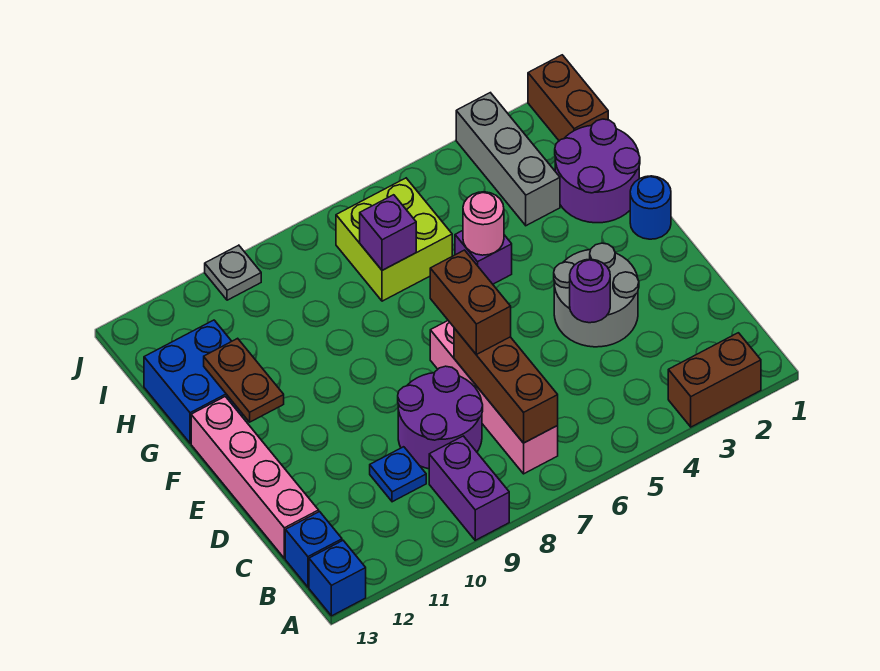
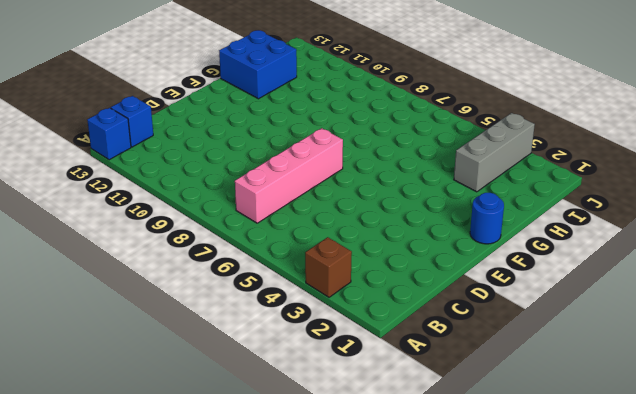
brown brick A3 level 1 -> brown brick A2:A3 level 1
none -> purple brick A9:B9 level 1
none -> purple round brick C8:D9 level 1
none -> blue plate C10 level 1

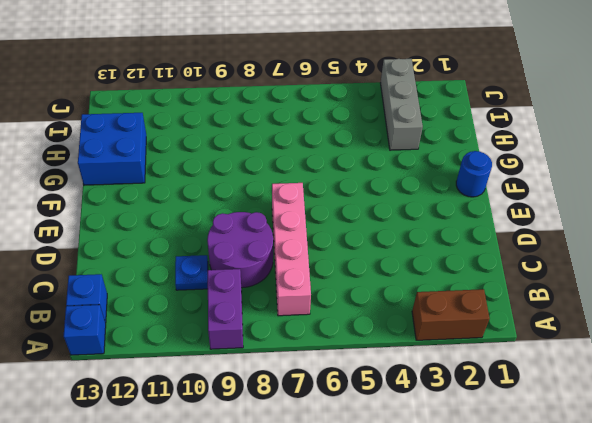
none -> pink brick C13:F13 level 1
none -> grey round brick D3:E4 level 1
none -> purple round brick G1:H2 level 1

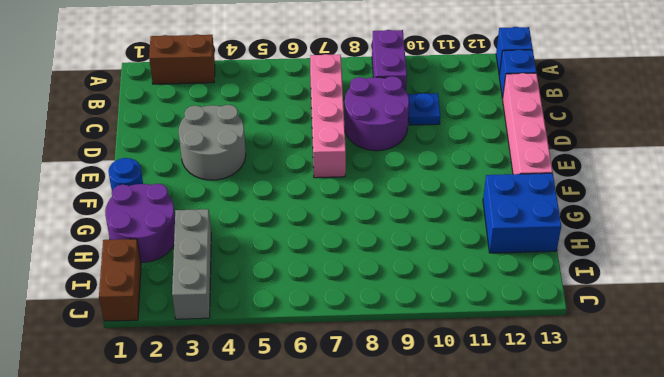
none -> purple brick G5 level 1
none -> lime brick H6:I7 level 1
none -> grey plate J10 level 1

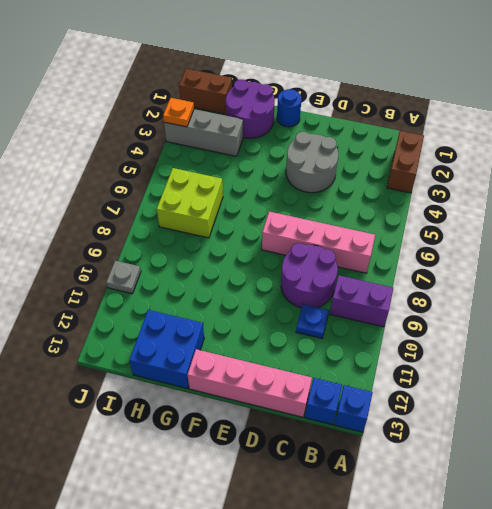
orange plate J3 level 2 -> none
none -> purple brick G5 level 1
none -> brown brick B7:D7 level 2
none -> purple round brick D4 level 2

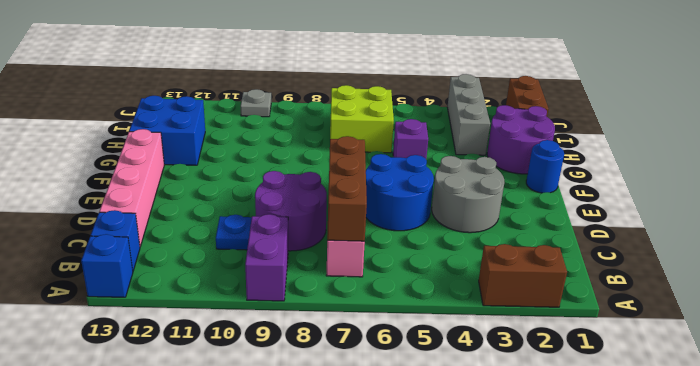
blue round brick D5:E6 level 1 -> none
none -> purple round brick D4 level 2
none -> brown plate F12:G12 level 2
none -> pink round brick G5 level 2

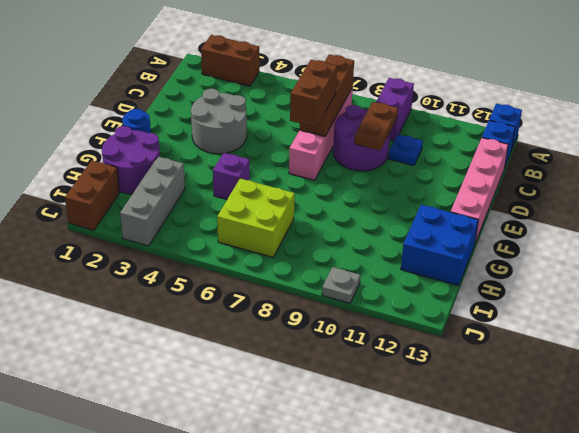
brown plate C9:D9 level 2 -> brown plate F12:G12 level 2
none -> purple round brick D4 level 2
none -> pink round brick G5 level 2
none -> purple brick H7 level 2

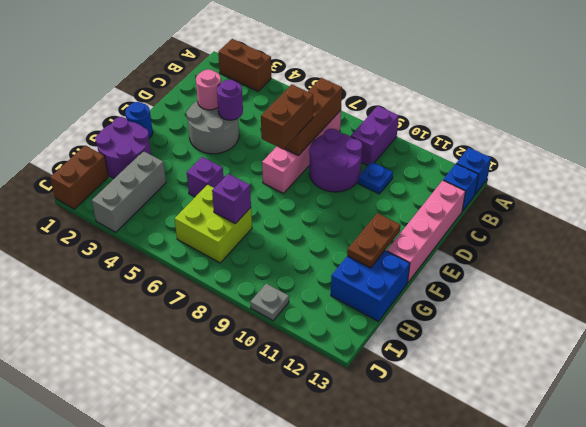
pink round brick D3 level 2 -> pink round brick G5 level 2

